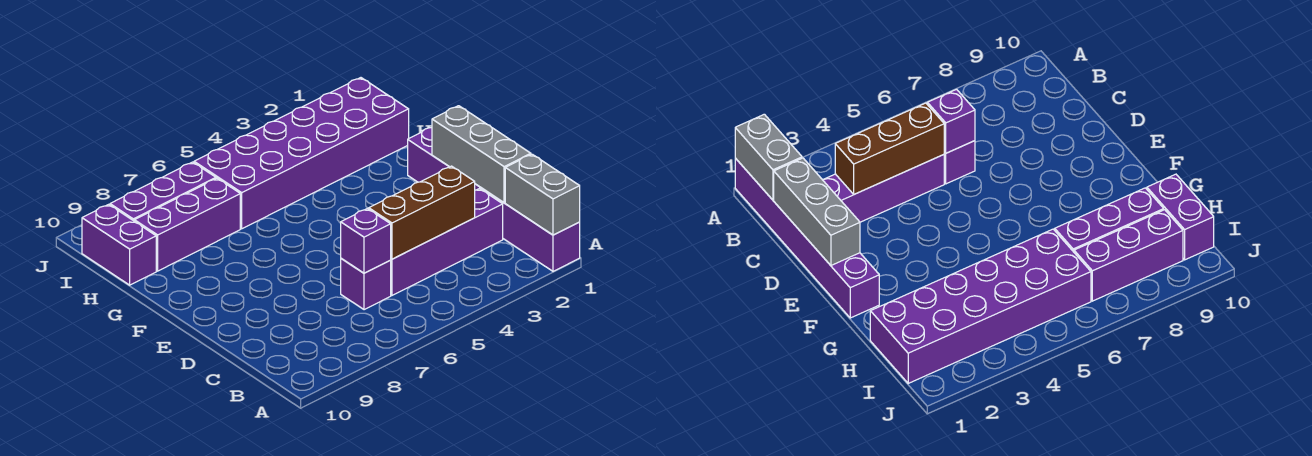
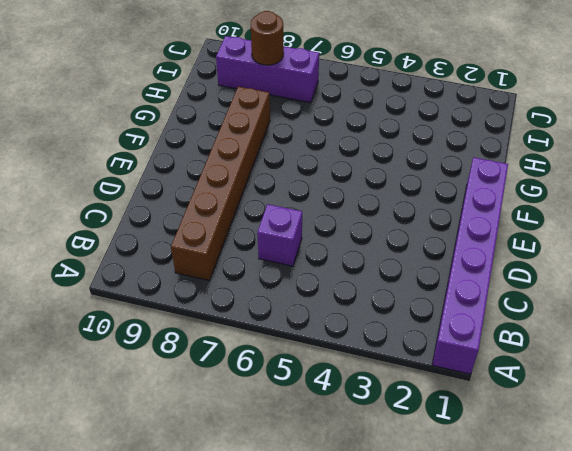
brown brick B8:G8 level 1 -> none
brown round brick I8 level 2 -> none
none -> purple brick C2:C5 level 1
none -> purple brick H1:I6 level 1

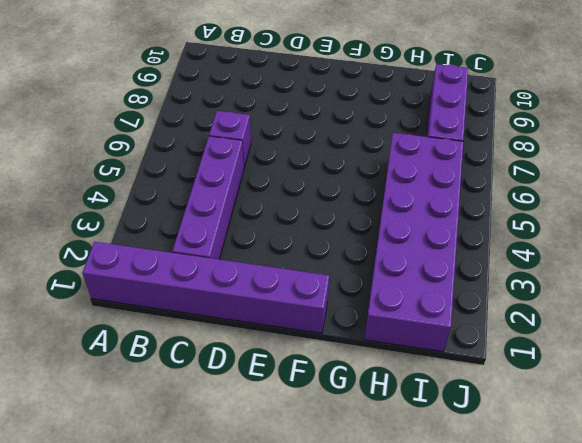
none -> purple brick H7:H9 level 1
none -> purple brick H10:I10 level 1

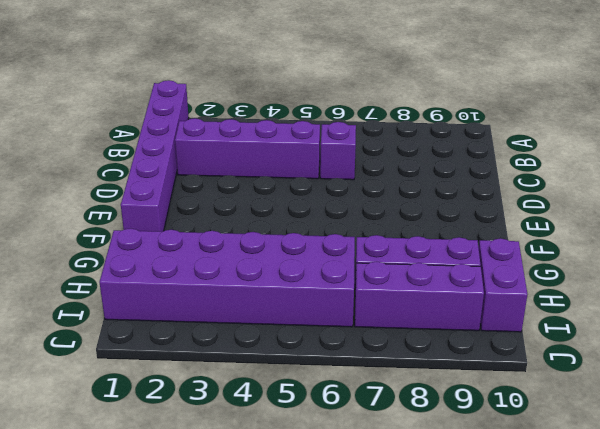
none -> grey brick A1:B1 level 2
none -> grey brick C1:E1 level 2

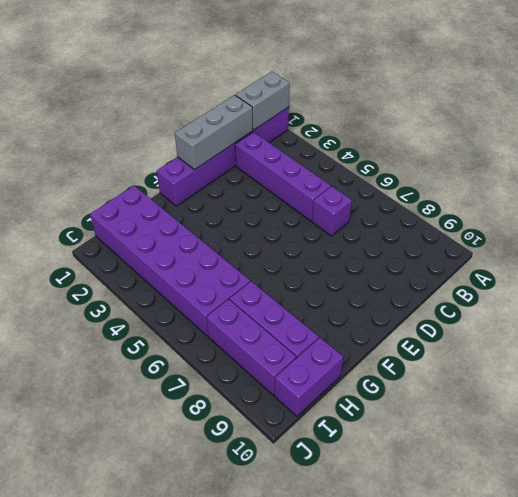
none -> brown brick C3:C5 level 2
none -> purple brick C6 level 2

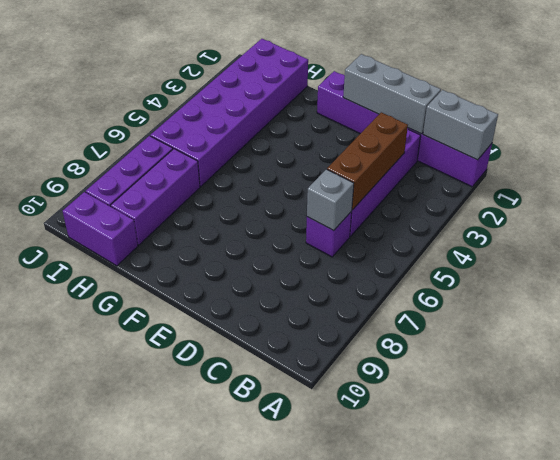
grey brick C6 level 2 -> purple brick C6 level 2

